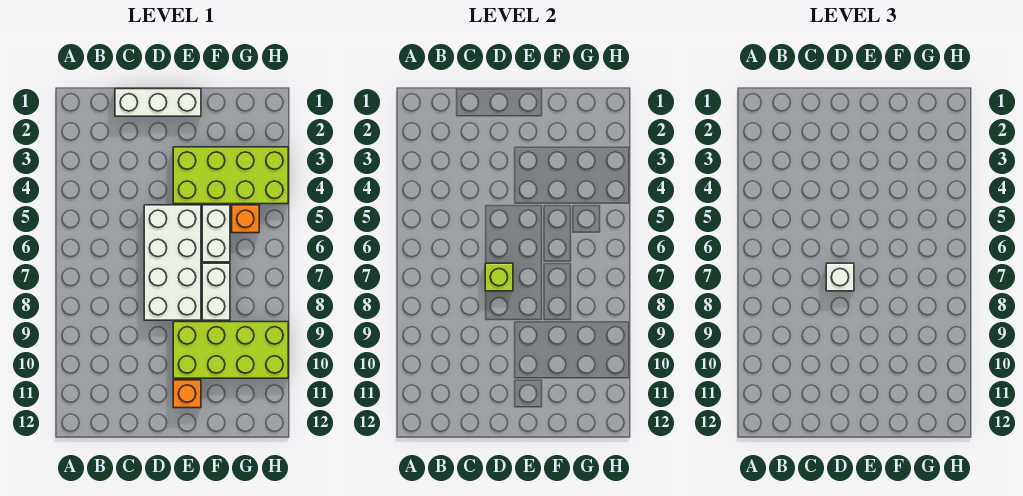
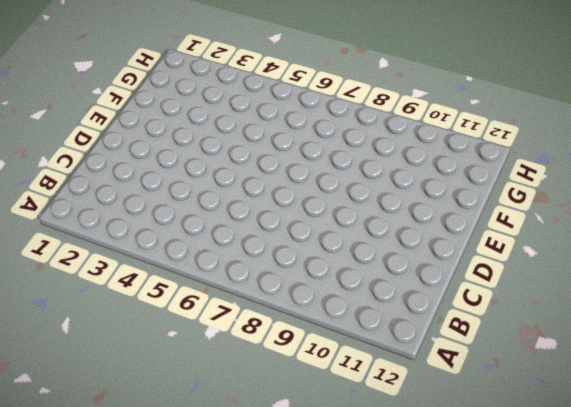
none -> white brick C1:E1 level 1
none -> white brick D5:E8 level 1

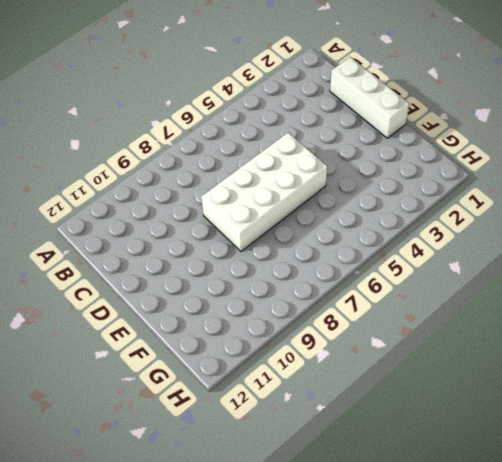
none -> lime brick E3:H4 level 1
none -> lime brick E9:H10 level 1

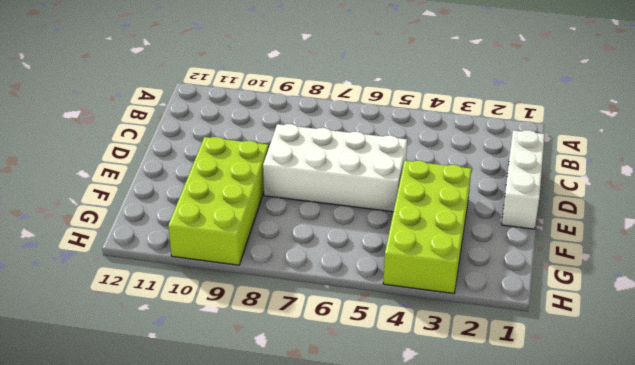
none -> orange brick E11 level 1
none -> white brick F5:F6 level 1

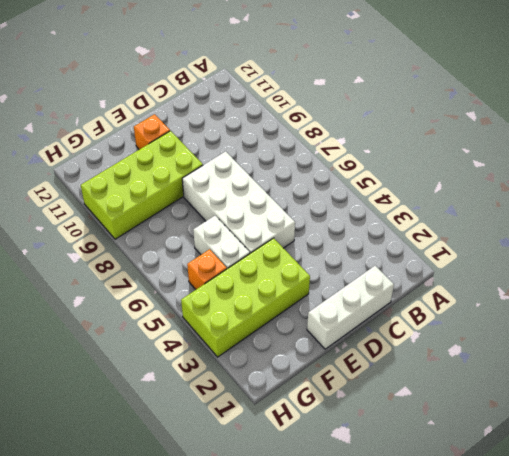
none -> white brick F7:F8 level 1
none -> lime brick D7 level 2

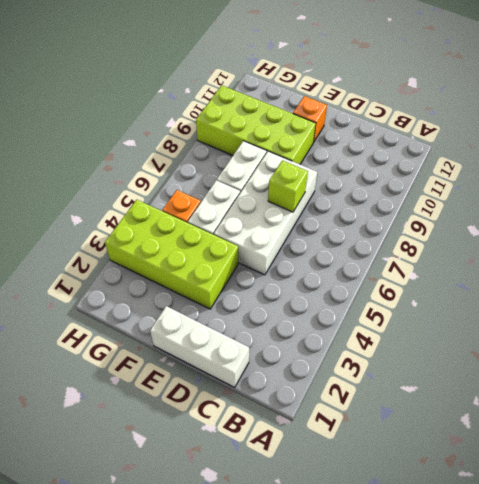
none -> white brick D7 level 3

